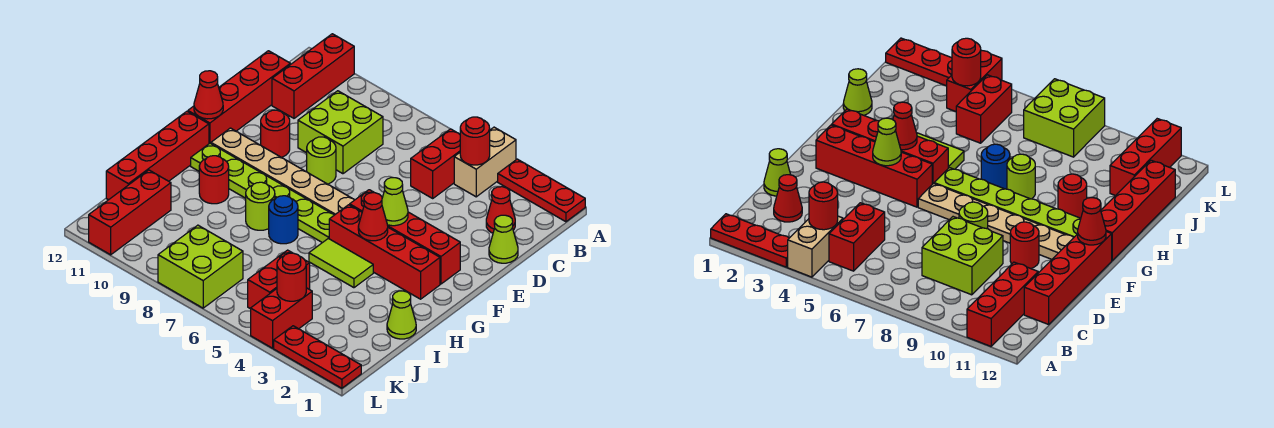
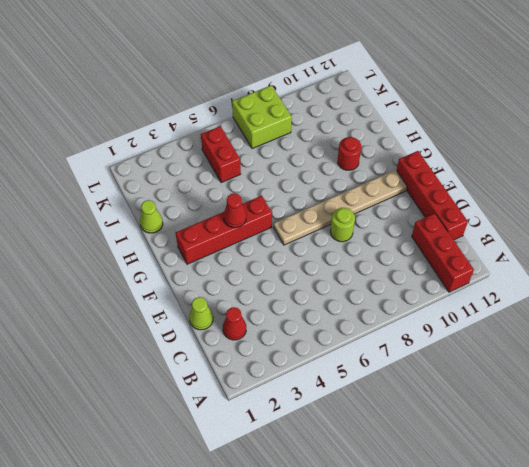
none -> red plate A1:A3 level 1
none -> tan brick A4:B4 level 1
none -> red brick B5:C5 level 1
none -> lime brick C8:D9 level 1

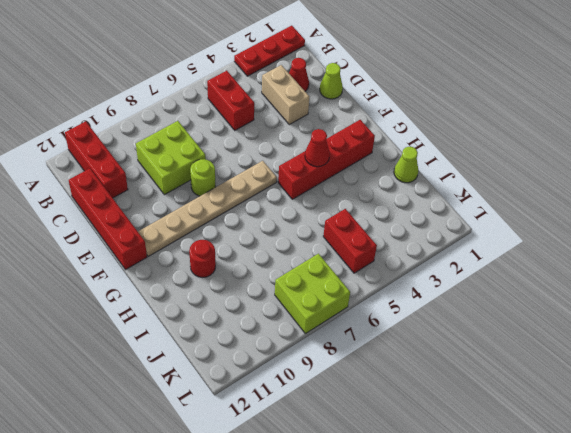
tan brick C3:D3 level 1 -> tan brick A4:B4 level 1
none -> red round brick E10 level 1
none -> red brick F2:F5 level 1
none -> lime plate G6:G11 level 1
none -> red brick G12:J12 level 1

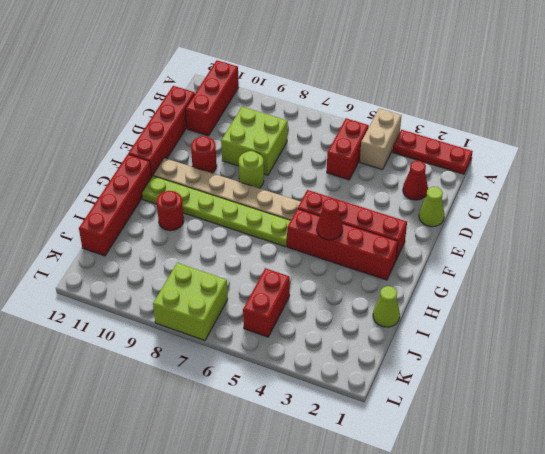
none -> lime tile H4:H5 level 1
none -> blue round brick H7 level 1
none -> lime round brick H8 level 1
none -> red brick J11:L11 level 1

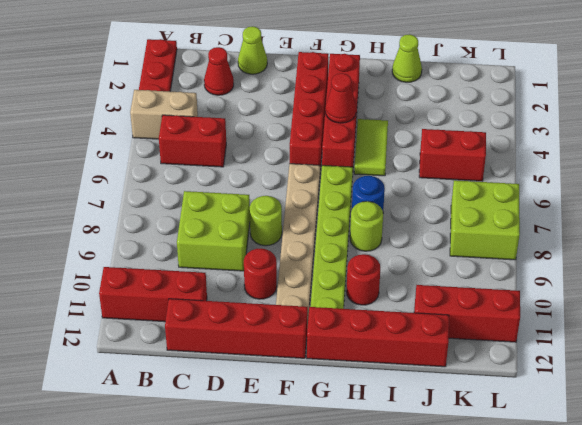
none -> red brick K4:L4 level 1
none -> red plate L1:L3 level 1
none -> red round brick B4 level 2
none -> lime cone F4 level 2

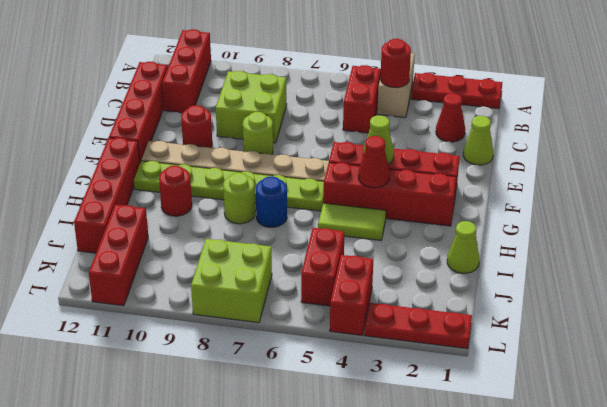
none -> red cone F12 level 2
none -> red round brick K4 level 2

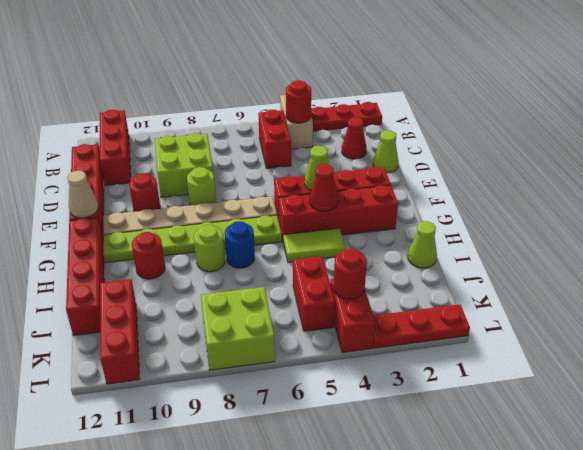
tan cone F12 level 2 -> red cone F12 level 2

